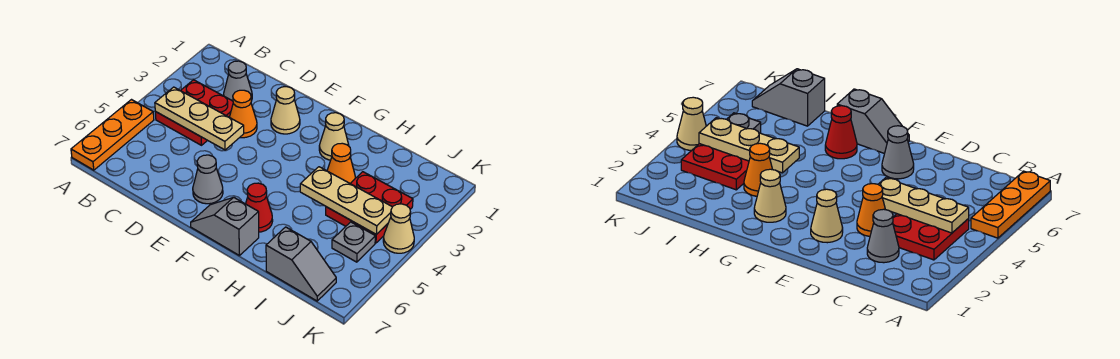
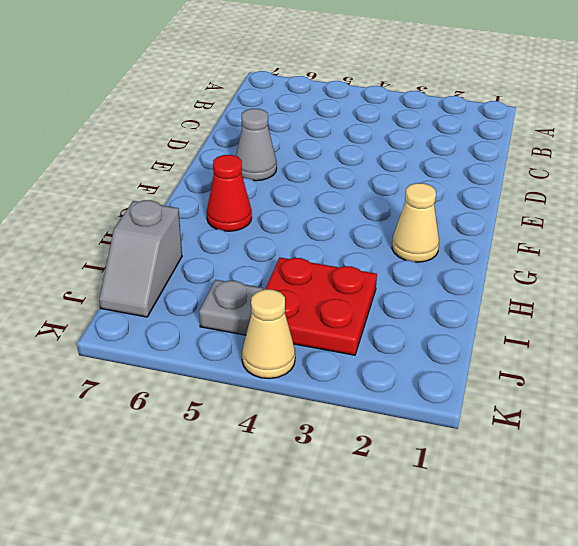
none -> orange plate A5:A7 level 1
none -> red plate B3:C4 level 1
none -> grey cone C2 level 1

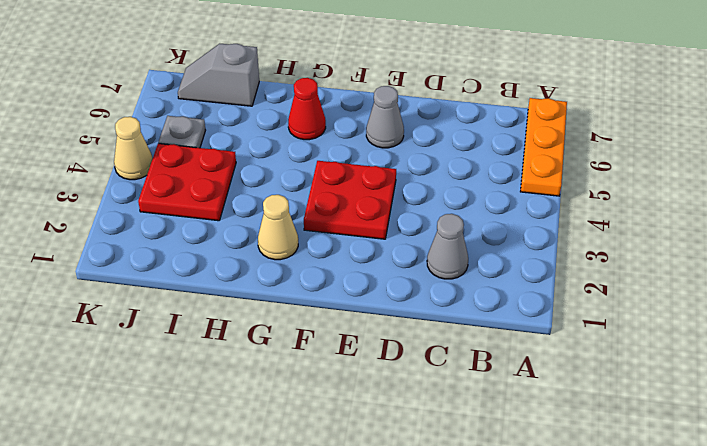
red plate E3:F4 level 1 -> red plate B3:C4 level 1
none -> orange cone D3 level 1
none -> tan cone E2 level 1
none -> grey slope F7:G7 level 1 top G

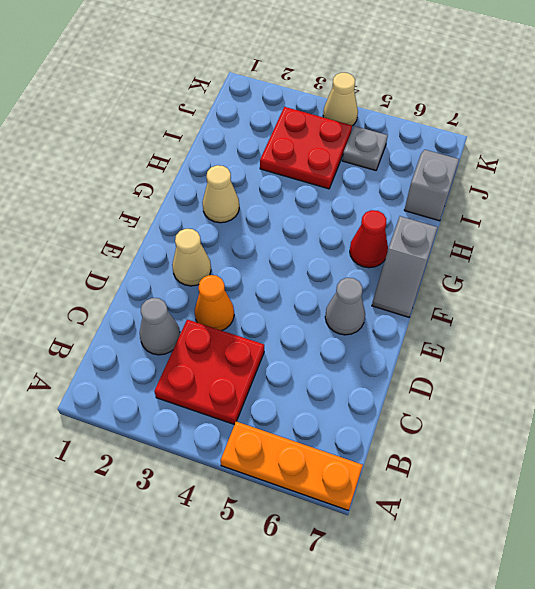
none -> orange cone H3 level 1
none -> tan plate B4:D4 level 2
none -> tan plate H4:J4 level 2

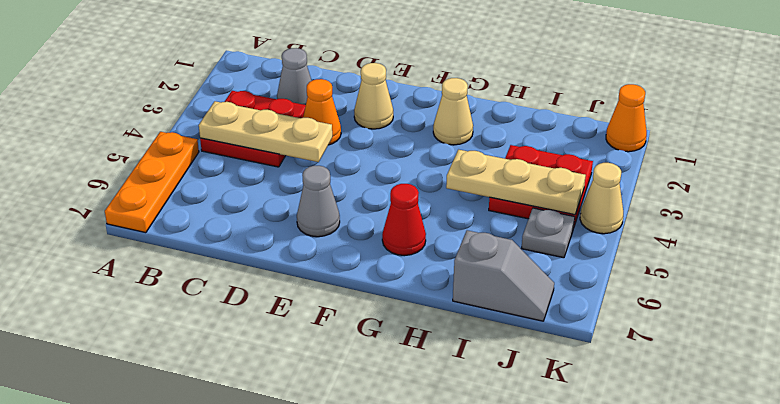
orange cone K1 level 1 -> orange cone H3 level 1
none -> grey slope F7:G7 level 1 top G

